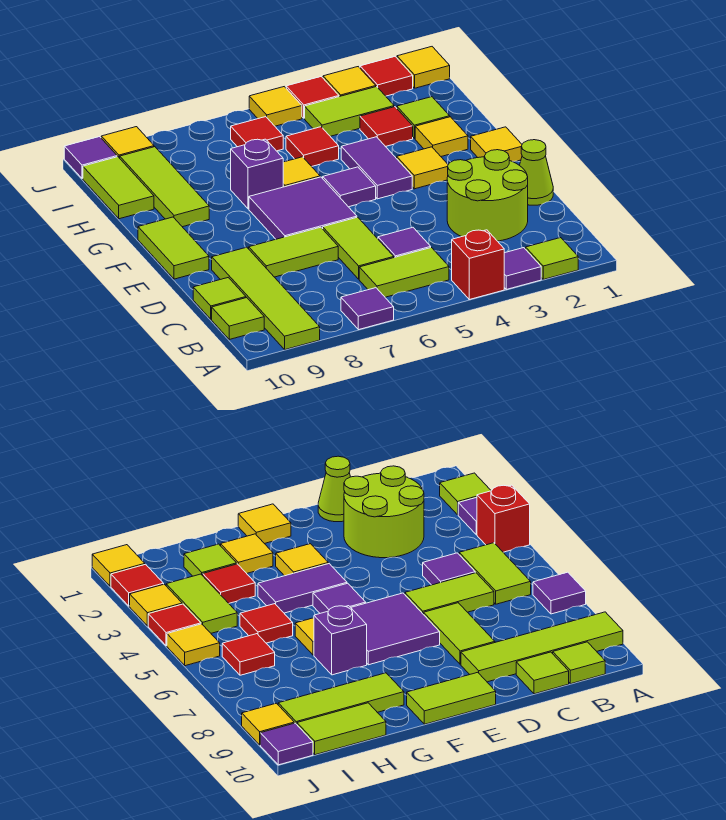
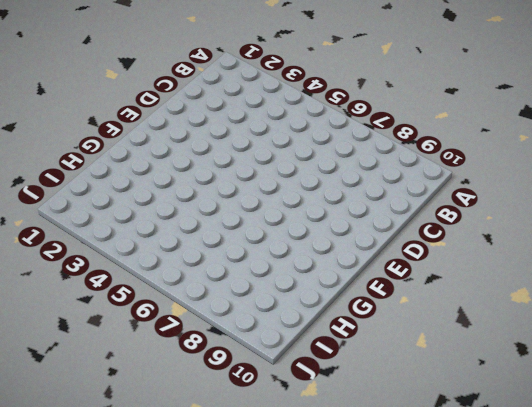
none -> lime tile A2 level 1
none -> purple tile A3 level 1
none -> red brick A4 level 1
none -> purple tile A7 level 1

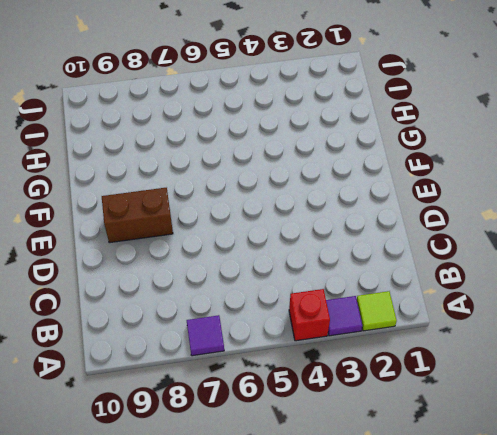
brown brick E8:E9 level 1 -> none
none -> lime tile A9:D9 level 1
none -> lime tile B5:B6 level 1
none -> lime tile B10 level 1
none -> lime round brick C2:D3 level 1

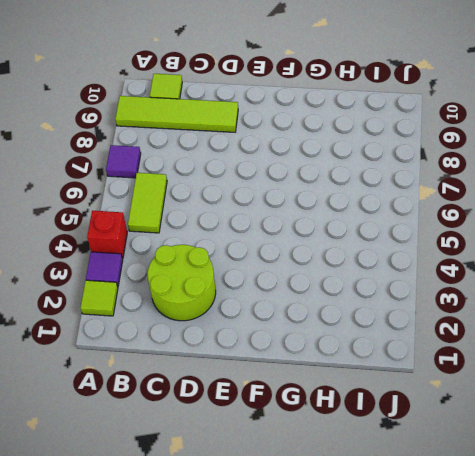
none -> purple tile C5 level 1
none -> lime tile C6:D6 level 1
none -> lime tile C10 level 1
none -> lime cone D1 level 1

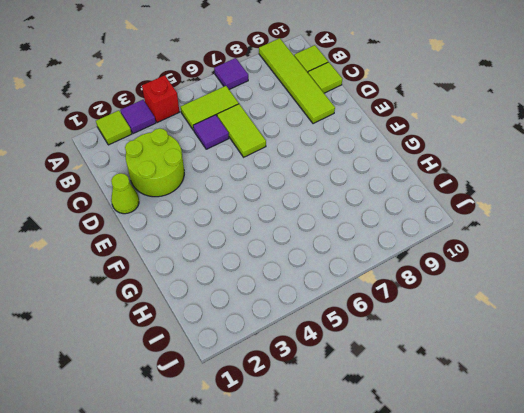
none -> lime tile D7:D8 level 1
none -> purple tile E6:F7 level 1
none -> lime tile E10:F10 level 1
none -> yellow tile F1 level 1

